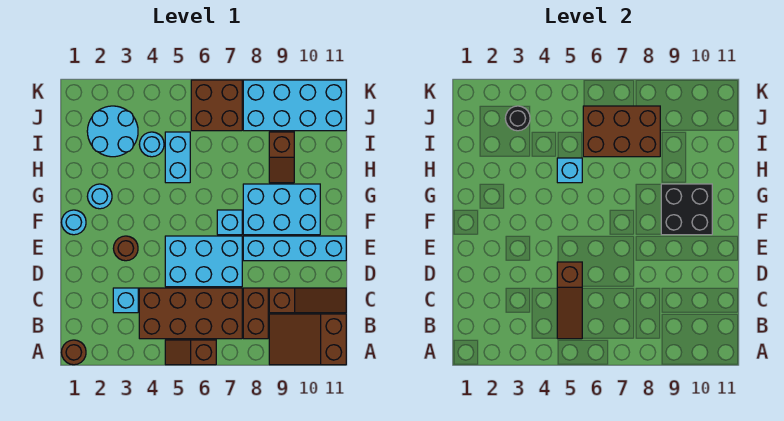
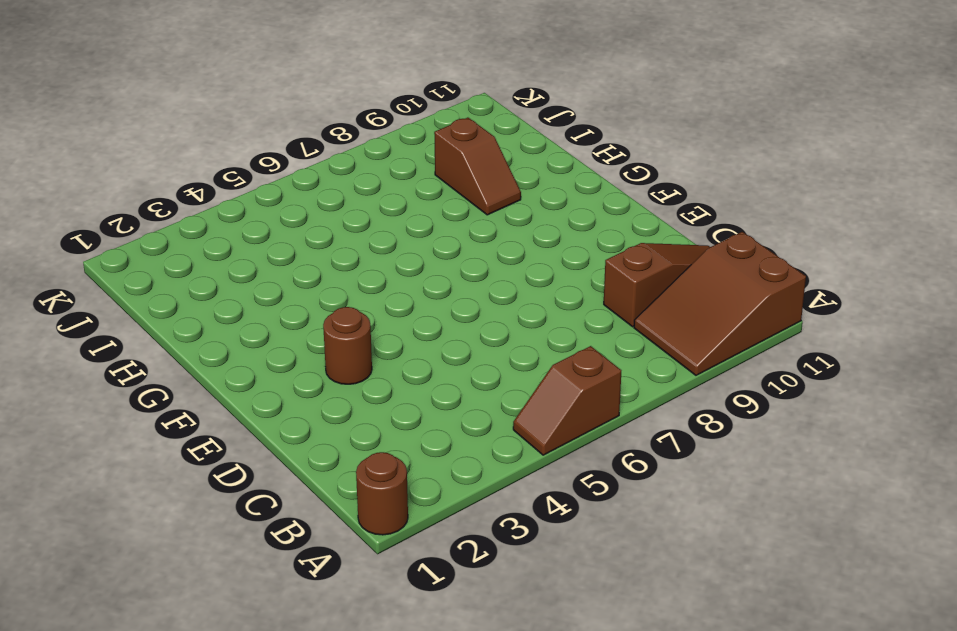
none -> brown brick B4:C7 level 1
none -> brown brick B8:C8 level 1
none -> cyan brick C3 level 1

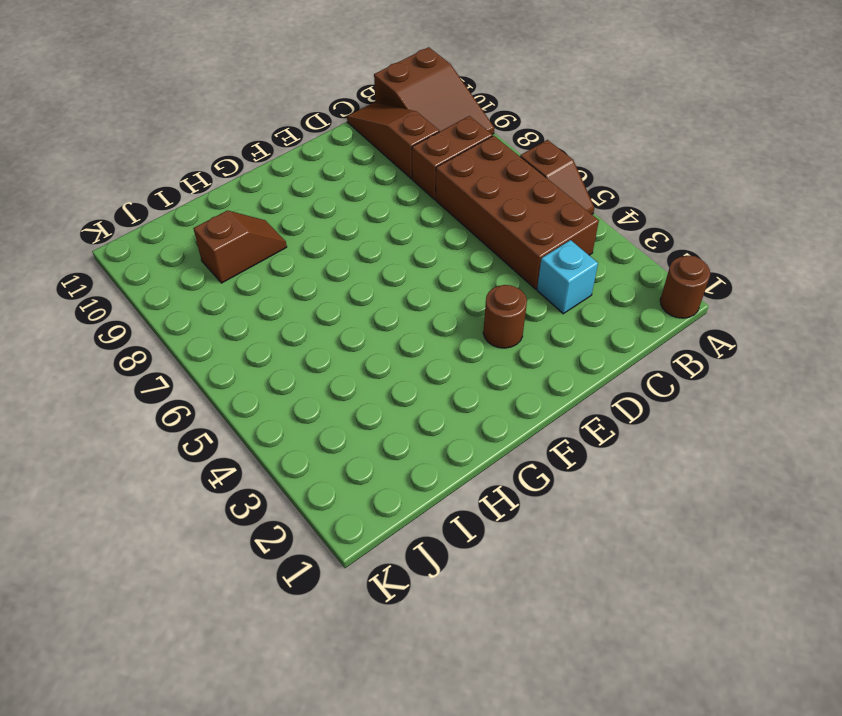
none -> cyan brick D5:E7 level 1
none -> cyan brick E8:E11 level 1
none -> cyan round brick F1 level 1

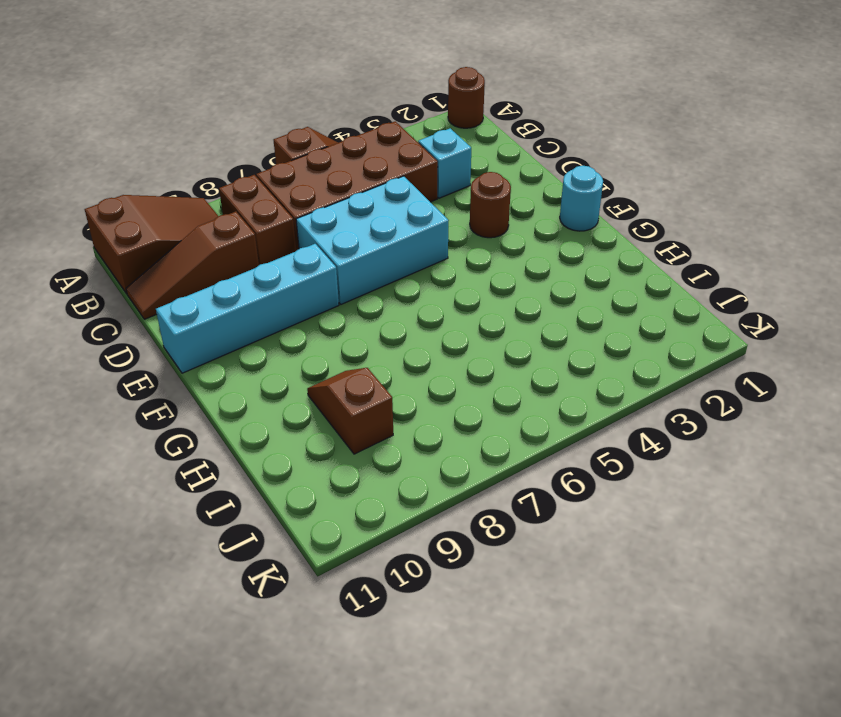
none -> cyan brick F7 level 1
none -> cyan brick F8:G10 level 1
none -> cyan round brick G2 level 1

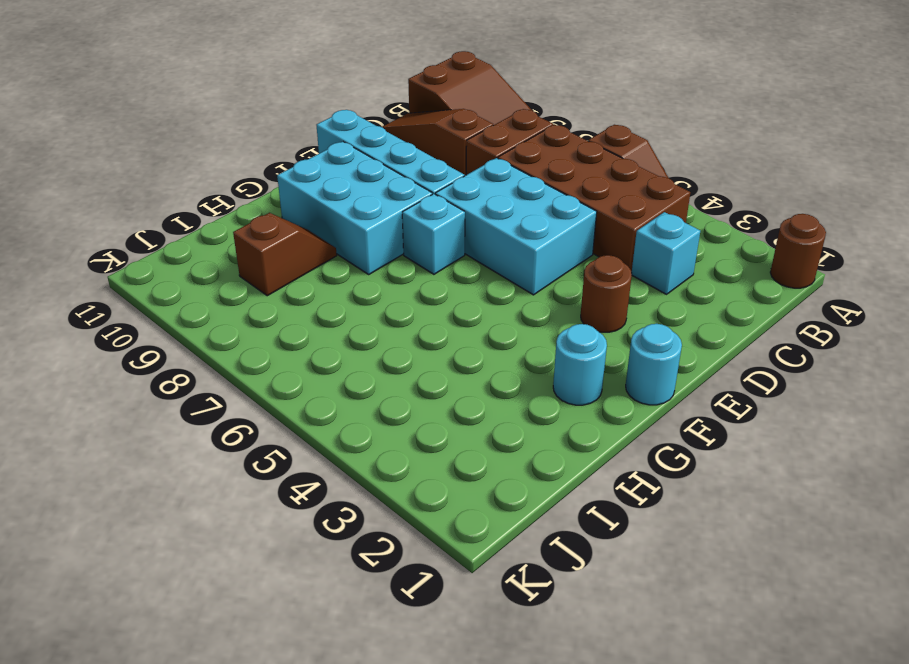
none -> cyan brick H5:I5 level 1
none -> cyan round brick I2:J3 level 1
none -> cyan round brick I4 level 1

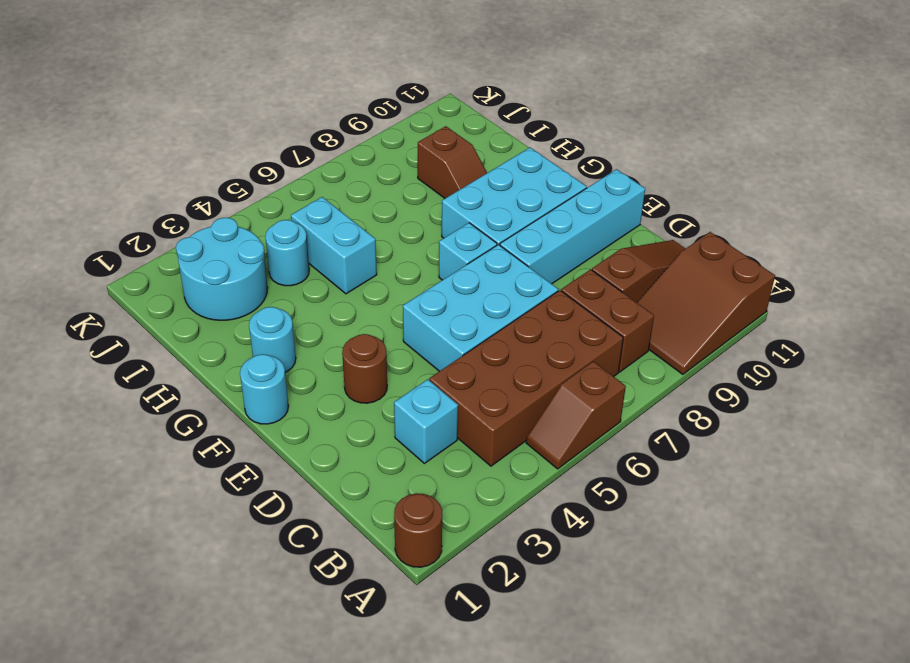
none -> brown brick J6:K7 level 1
none -> cyan brick J8:K11 level 1
none -> brown slope B5:D5 level 2 top D

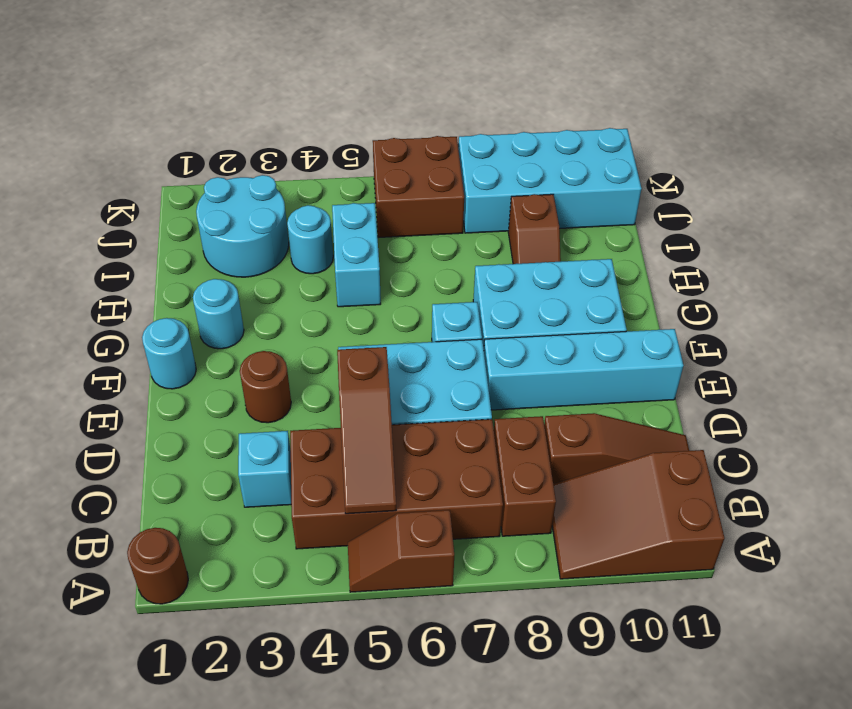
none -> black brick F9:G10 level 2
none -> cyan brick H5 level 2
none -> brown brick I6:J8 level 2

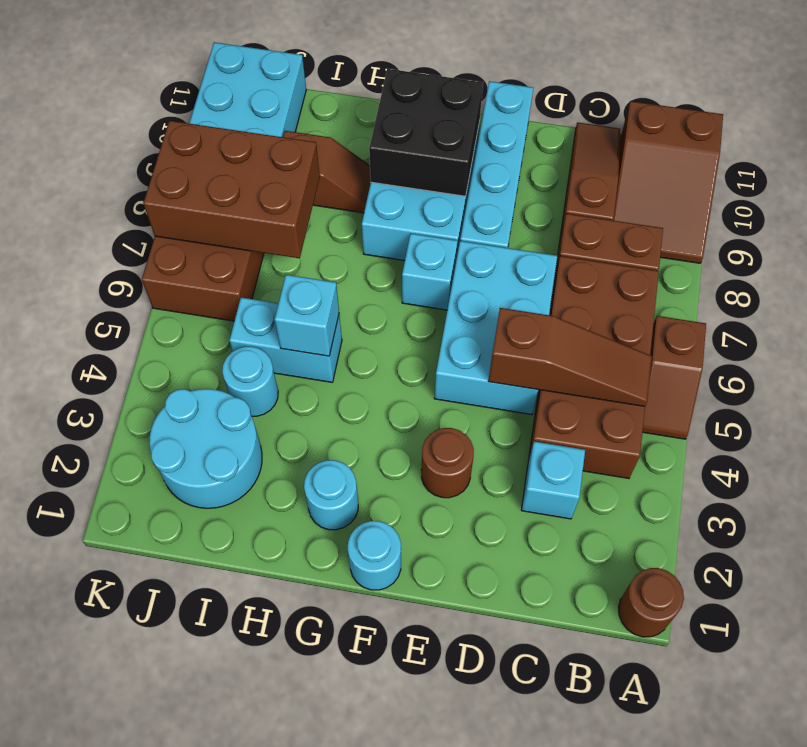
brown brick I7:K8 level 2 -> brown brick I6:J8 level 2
none -> black round brick J3 level 2

